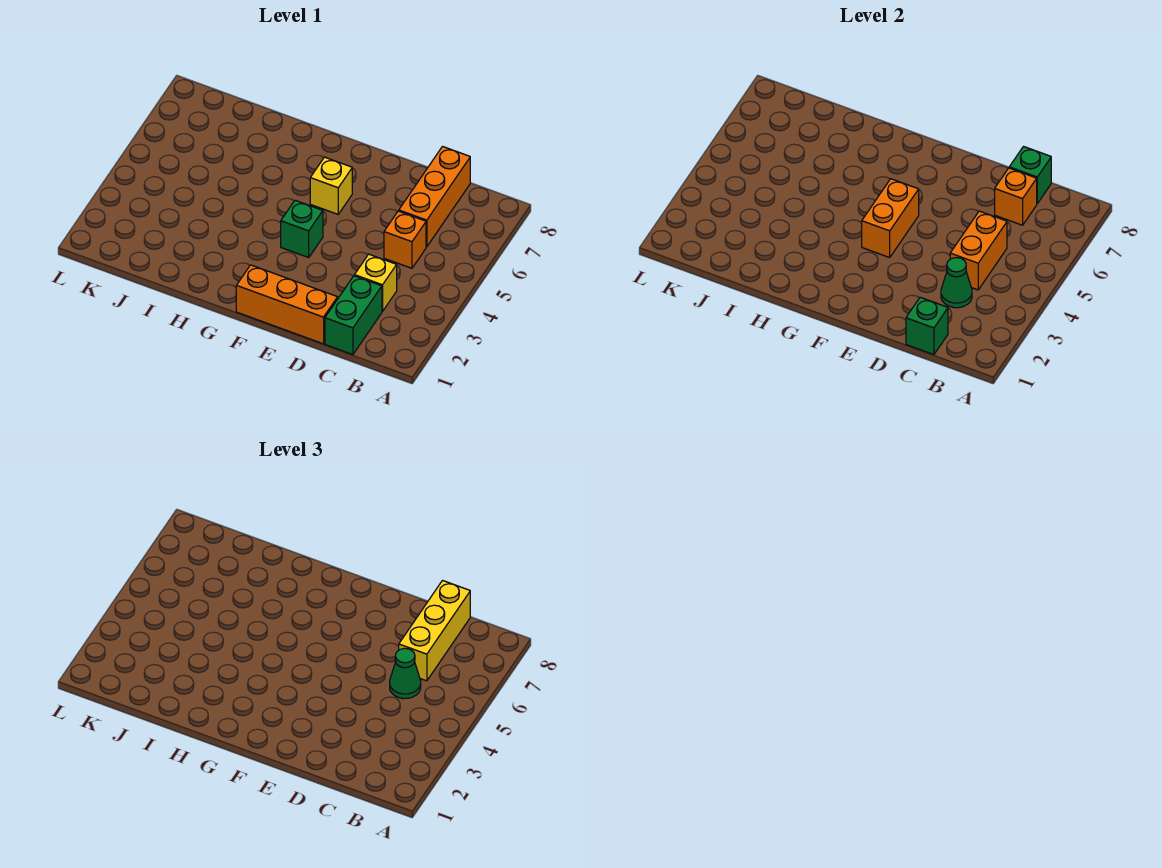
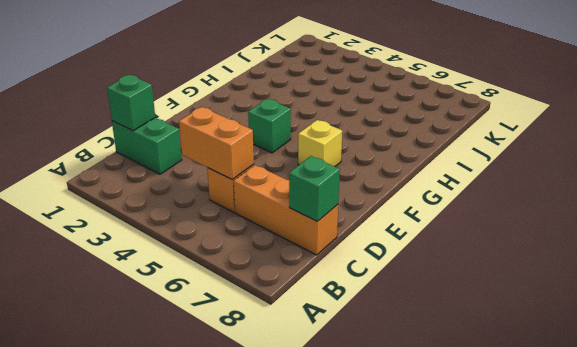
none -> yellow brick C3 level 1
none -> orange brick D1:F1 level 1
none -> green cone C3 level 2

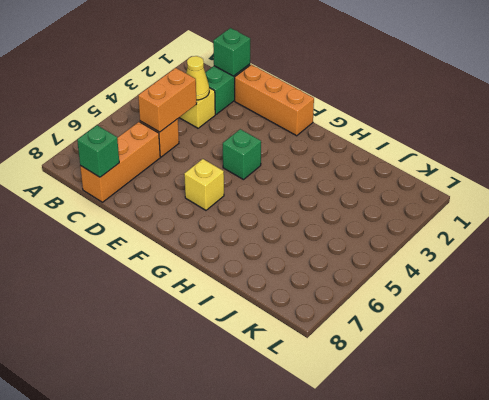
yellow cone C3 level 2 -> green cone C3 level 2
none -> orange brick C7 level 2
none -> orange brick F4:F5 level 2
none -> green cone C5 level 3

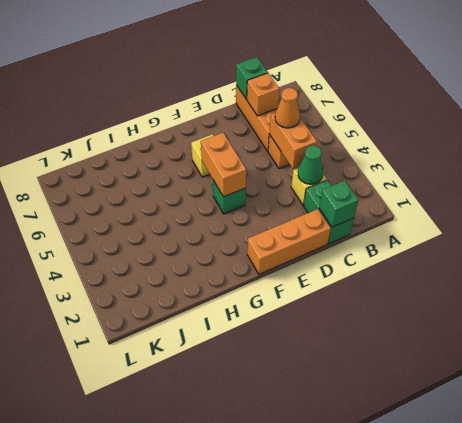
orange cone C5 level 3 -> green cone C5 level 3
none -> yellow brick C6:C8 level 3

